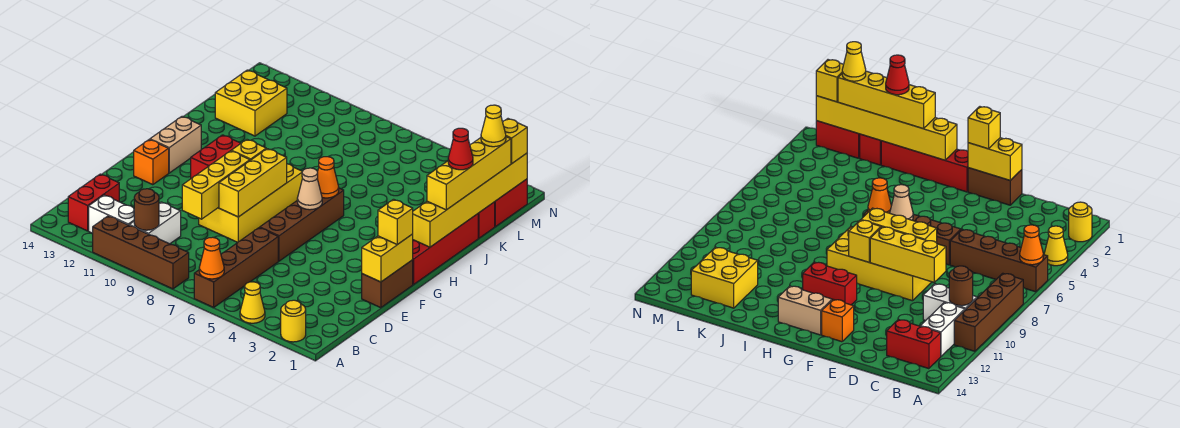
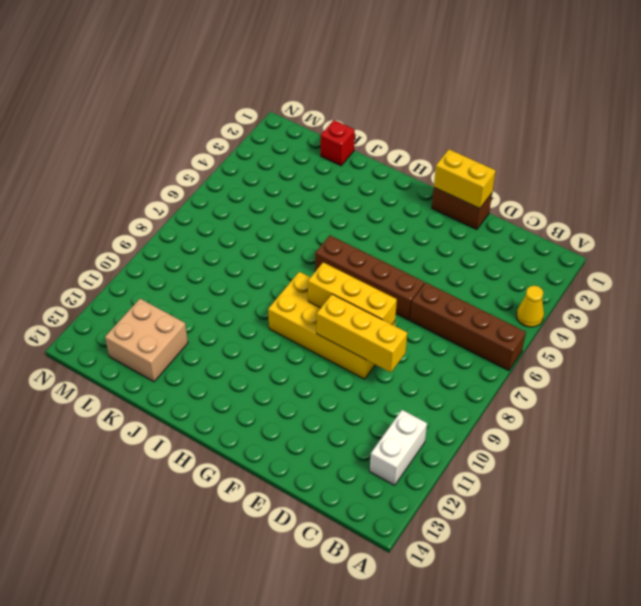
tan brick K12:L13 level 1 -> yellow brick K12:L13 level 1
none -> yellow round brick A2 level 1
none -> brown brick A8:A11 level 1
none -> white brick B10:C10 level 1
none -> red brick B13:C13 level 1

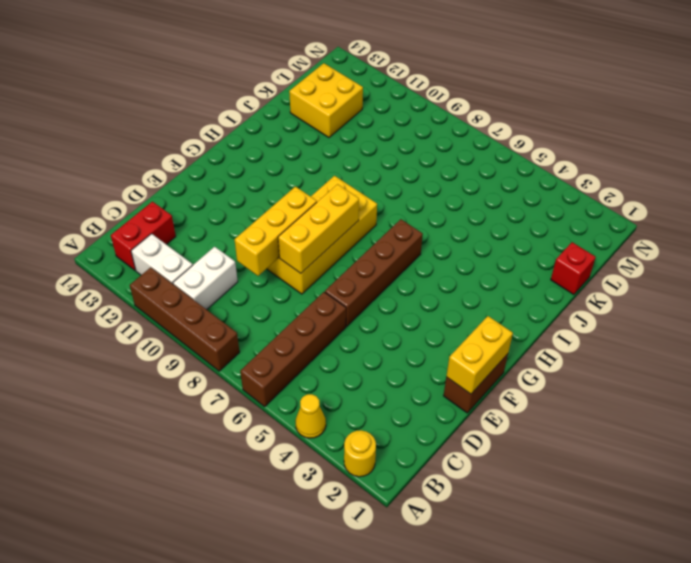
none -> orange brick F13 level 1
none -> red brick G1:J1 level 1
none -> red brick G11:H11 level 1
none -> tan brick G13:H13 level 1

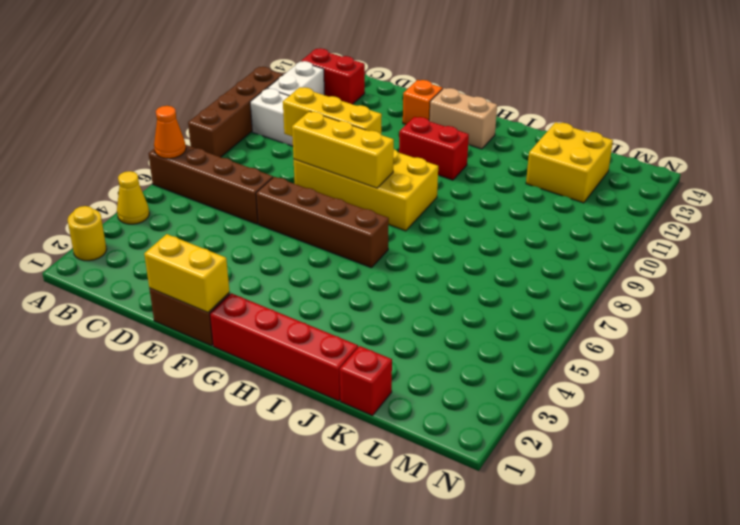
none -> red brick L1:M1 level 1
none -> brown round brick B10 level 2
none -> tan cone G6 level 2
none -> yellow brick G9 level 2

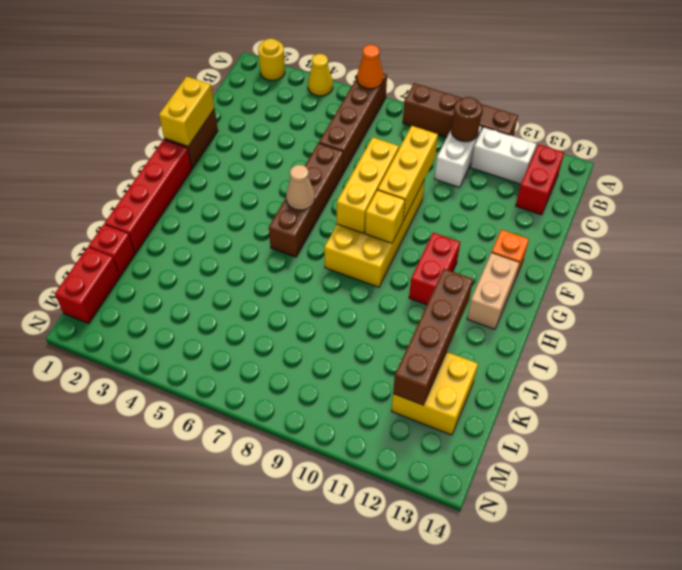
brown brick I12:L12 level 2 -> none
none -> yellow brick H1:M1 level 2
none -> orange cone H6 level 2
none -> yellow brick F1 level 3
none -> yellow brick I1:L1 level 3

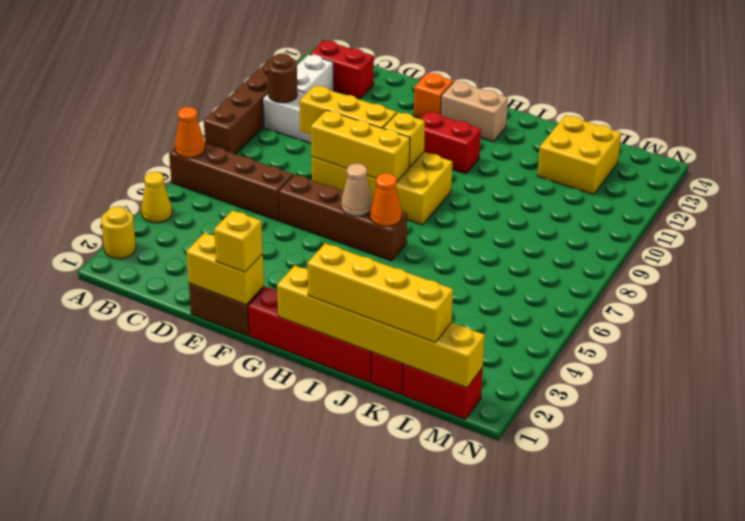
none -> yellow brick M1 level 3
none -> red cone J1 level 4
none -> yellow cone L1 level 4

